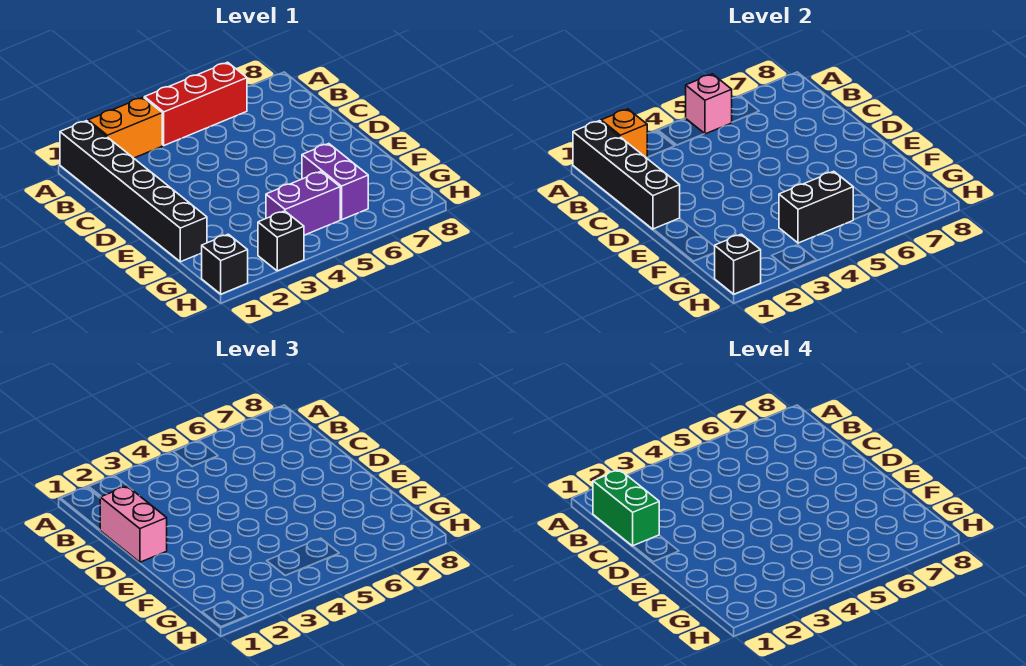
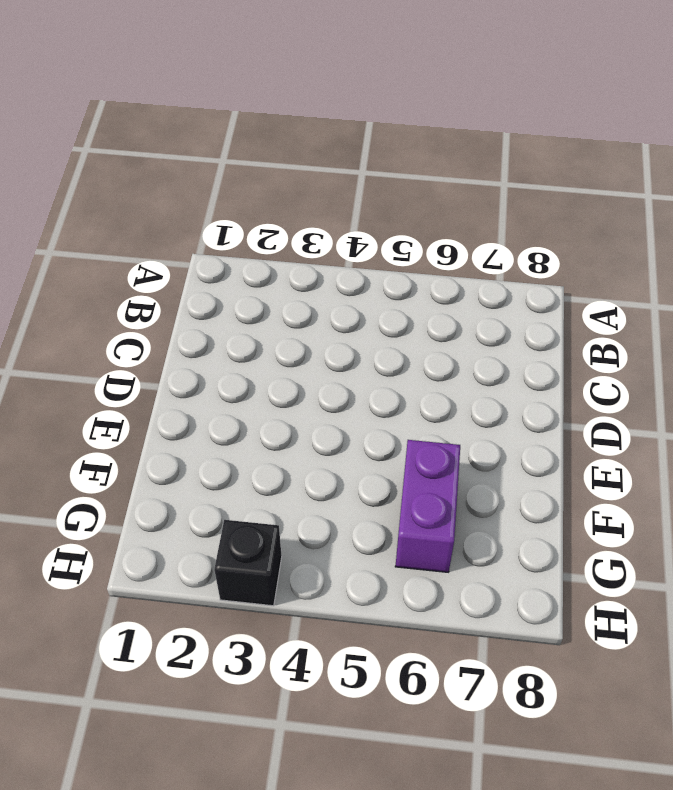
none -> black brick A1:F1 level 1
none -> orange brick A2:A3 level 1
none -> red brick A4:A6 level 1

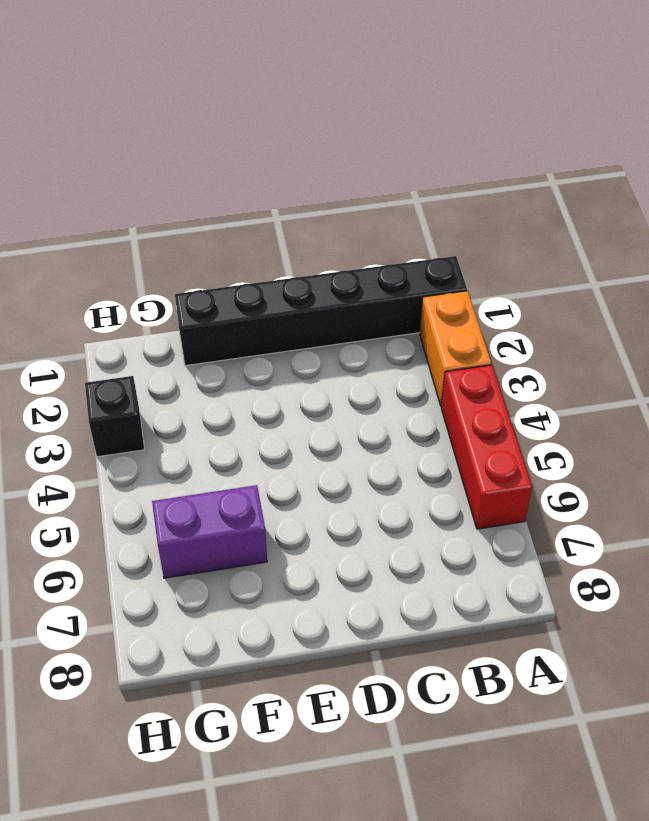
none -> purple brick G4:G5 level 1
none -> black brick H1 level 1
none -> black brick A1:D1 level 2

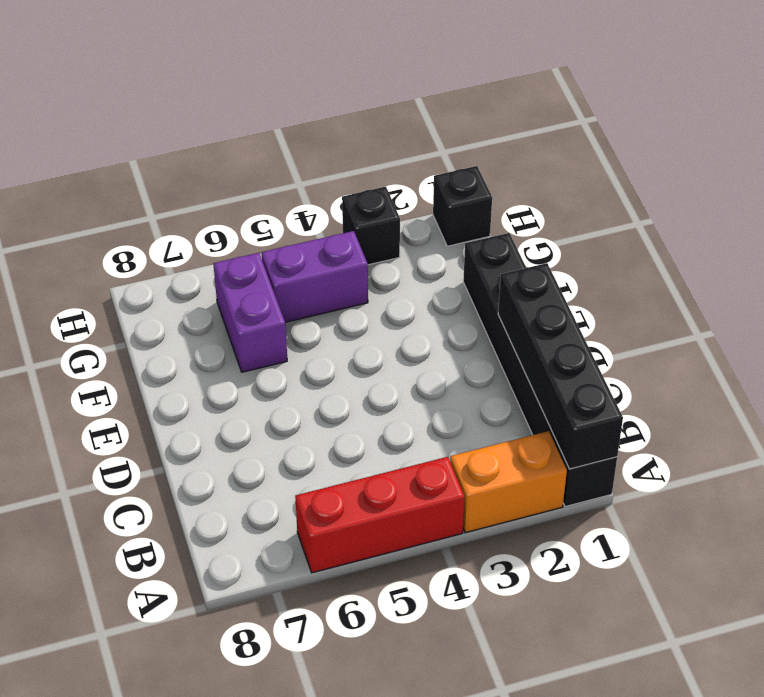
none -> orange brick A2 level 2
none -> pink brick A5 level 2
none -> black brick G4:G5 level 2

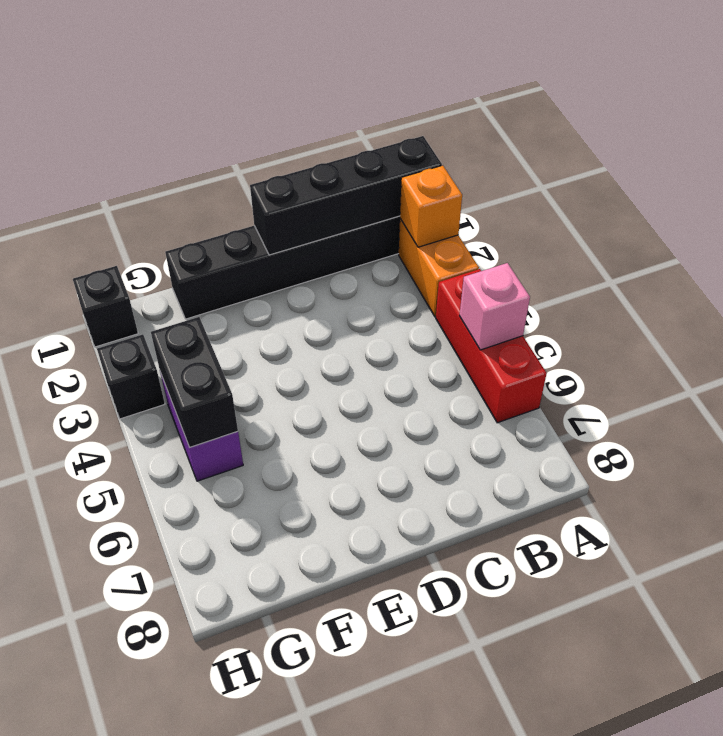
none -> purple brick F6:G6 level 1
none -> black brick H1 level 2
none -> pink brick C1:D1 level 3

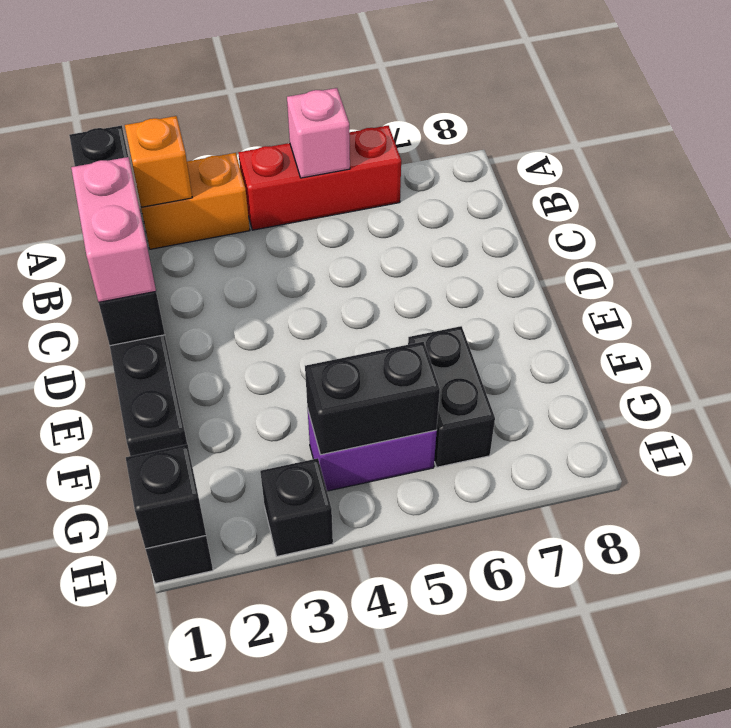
black brick F6:G6 level 1 -> purple brick F6:G6 level 1
none -> green brick B1:C1 level 4

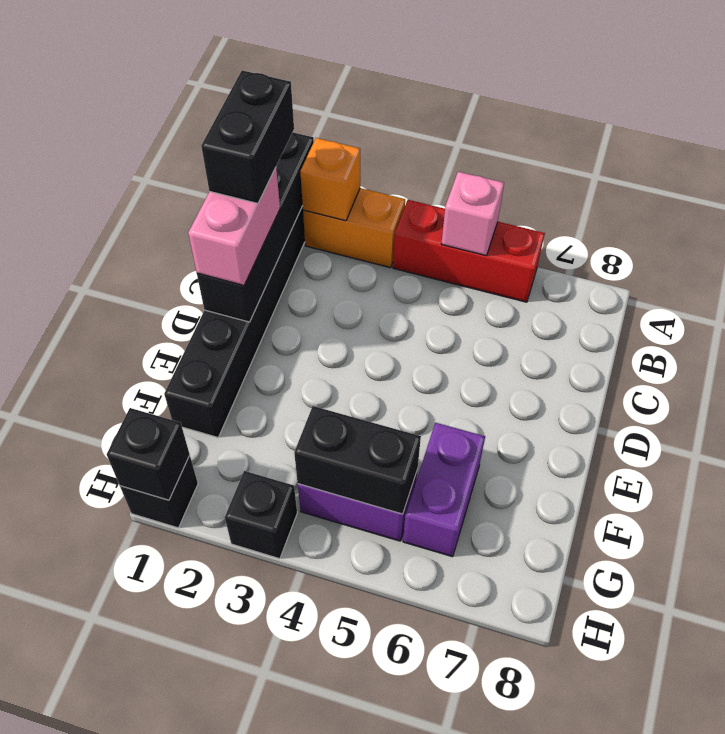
black brick B1:C1 level 4 -> green brick B1:C1 level 4

